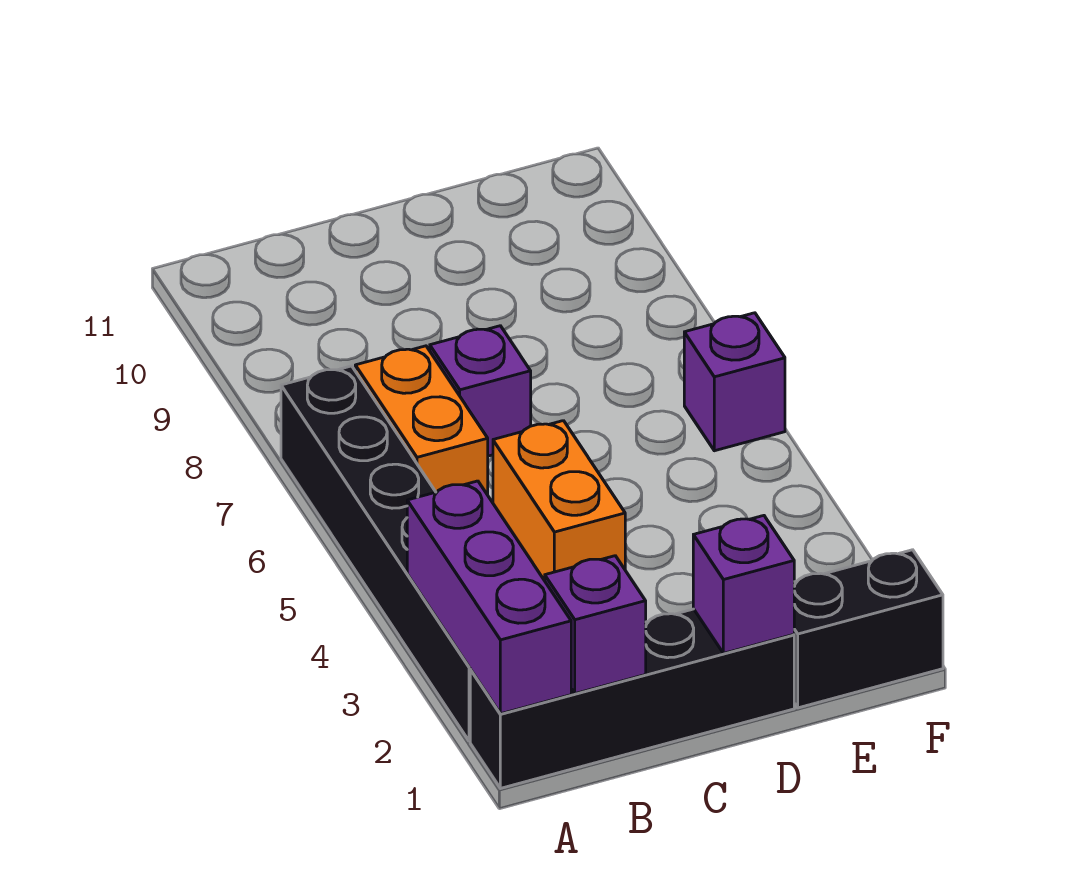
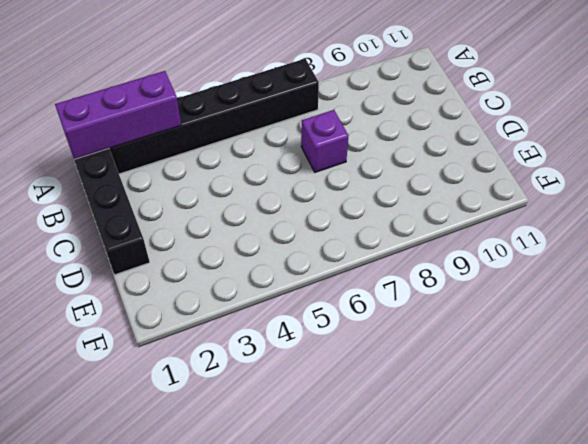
none -> orange brick B6:B7 level 1
none -> orange brick C4:C5 level 1

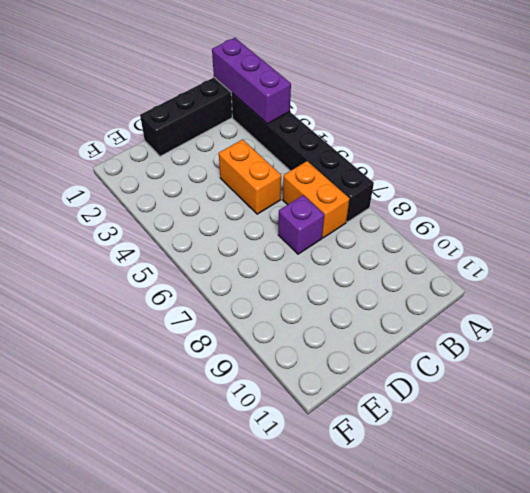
none -> black brick E1:F1 level 1
none -> purple brick F6 level 1

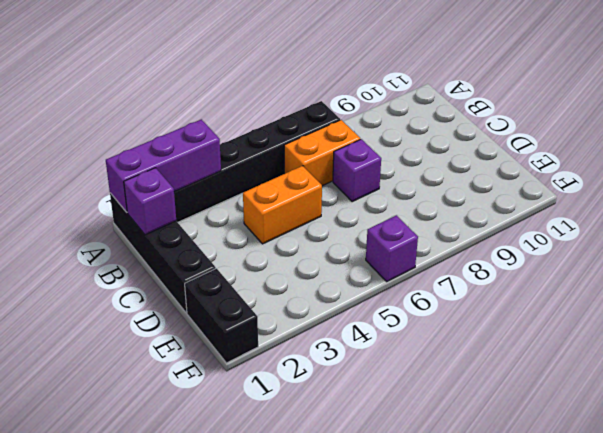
none -> purple brick D1 level 2

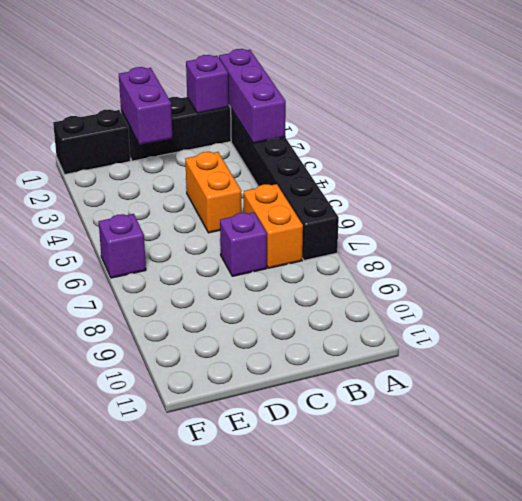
purple brick D1:D2 level 2 -> purple brick D1 level 2

